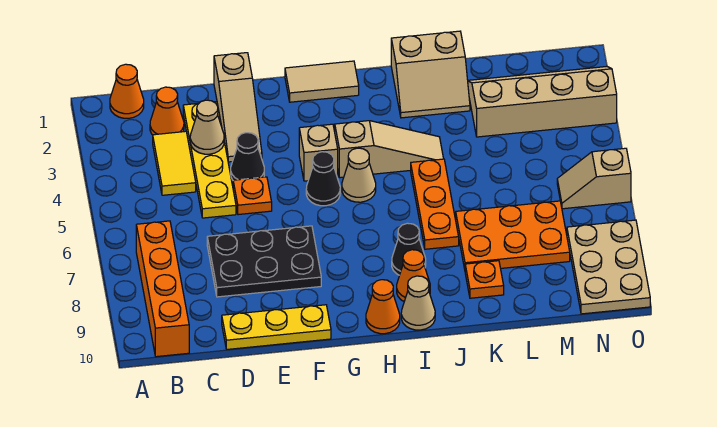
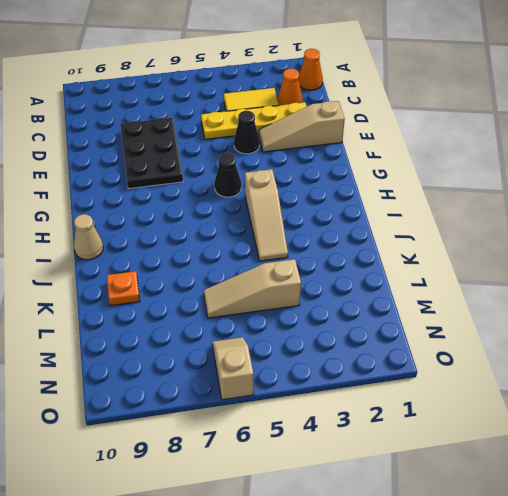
tan slope L4:L6 level 1 top 4 -> none
none -> orange brick B7:B10 level 1
none -> yellow plate D10:F10 level 1
none -> orange plate E5 level 1

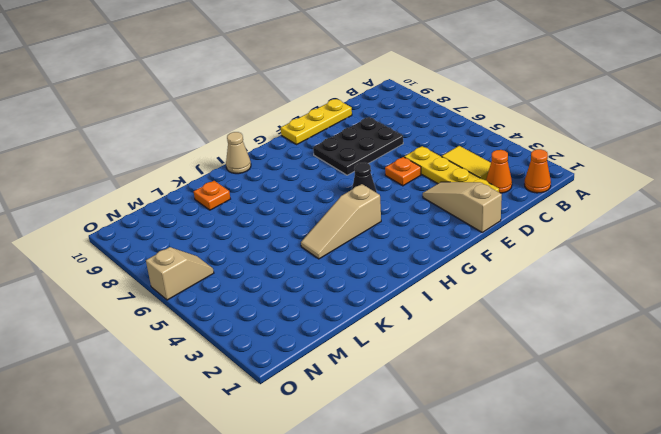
none -> orange brick B7:B10 level 1
none -> black cone E4 level 1
none -> tan tile G1:H1 level 1

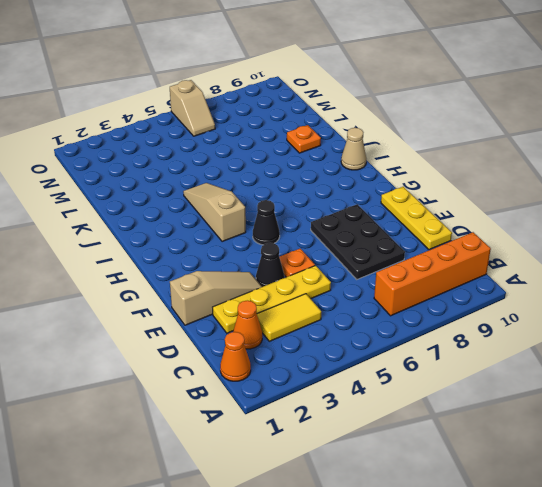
none -> tan tile G1:H1 level 1
none -> tan brick G4 level 1
none -> tan cone H5 level 1

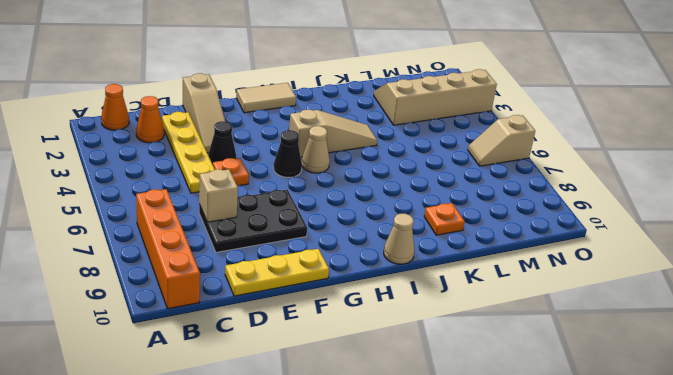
tan brick D7 level 2 -> tan brick G4 level 1
none -> yellow tile C3:C4 level 1
none -> orange cone H10 level 1
none -> black cone I8 level 1

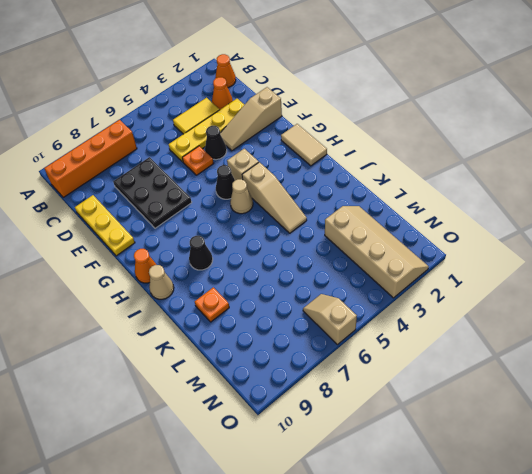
none -> orange cone I9 level 1
none -> tan slope J1:K2 level 1 top 1
none -> orange plate J5:J7 level 1

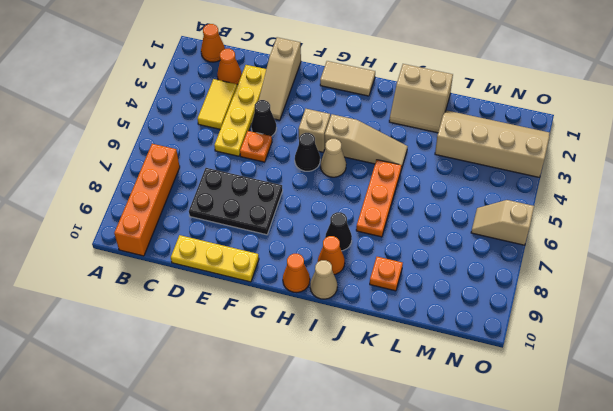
none -> orange plate K7:M8 level 1
none -> tan plate N8:O10 level 1
none -> tan cone D3 level 2

